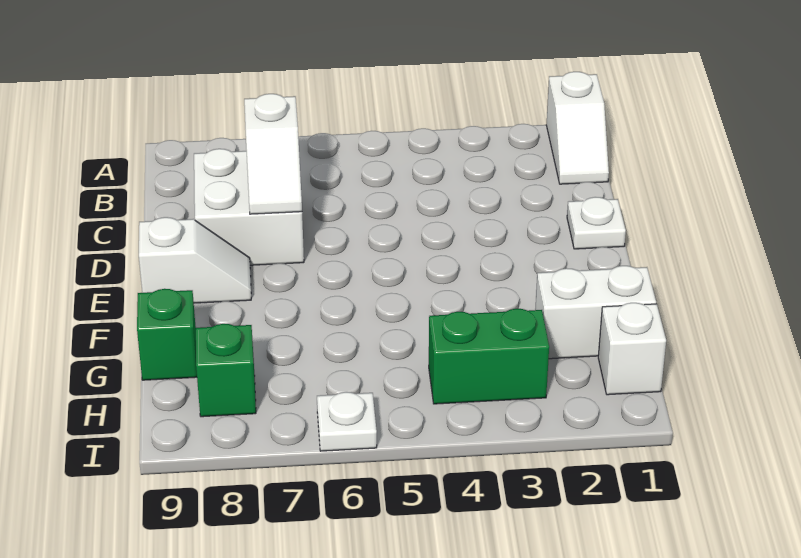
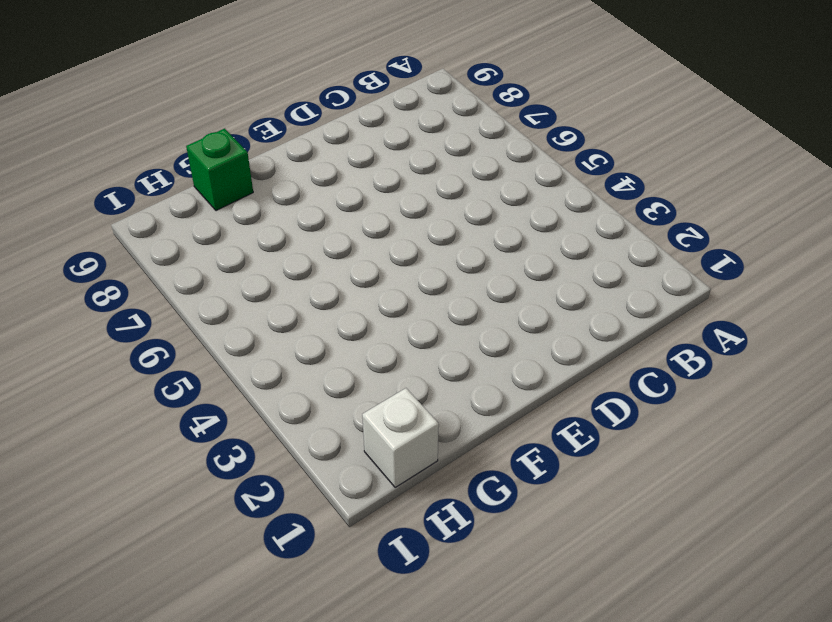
none -> white slope A1:B1 level 1 top A
none -> white brick C7:D8 level 1

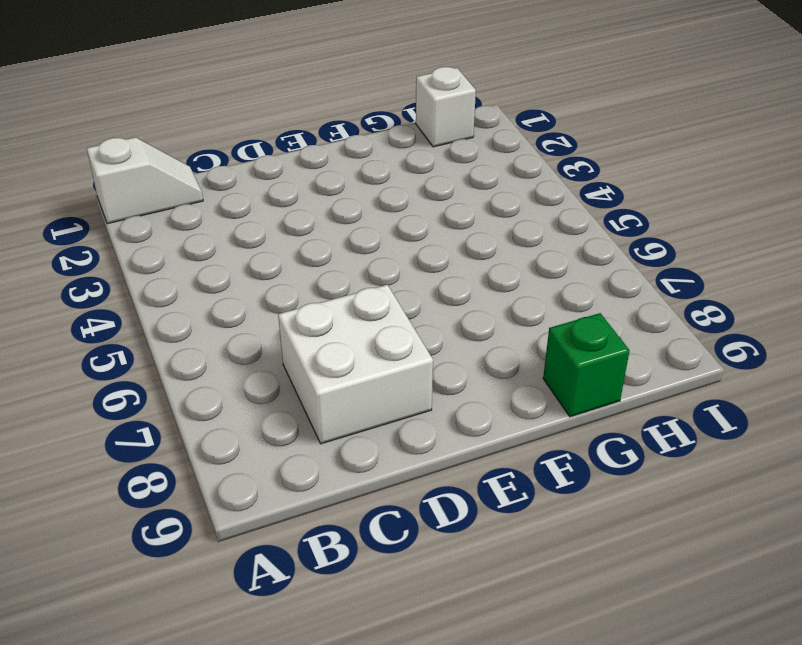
none -> white plate D1 level 1
none -> white slope E8:E9 level 1 top 9

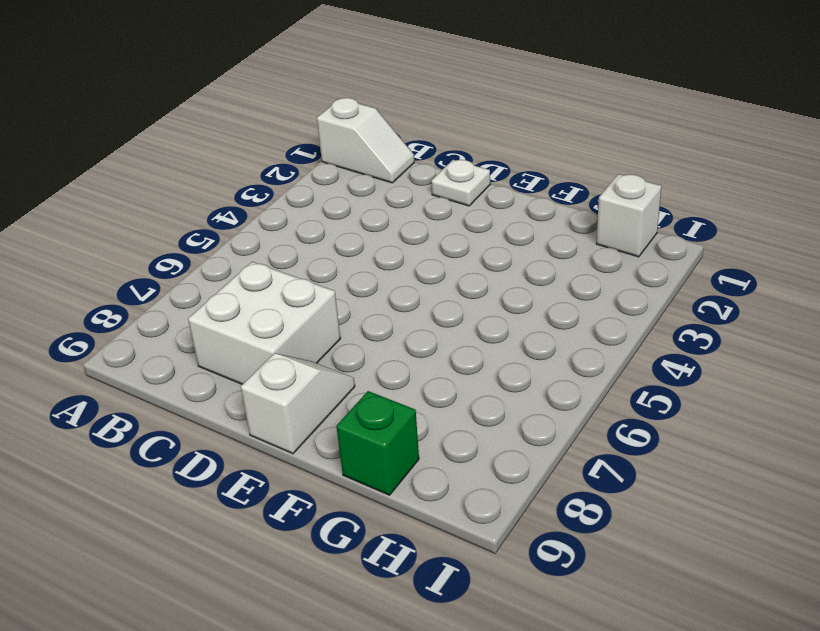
none -> white brick G1:G2 level 1
none -> green brick H3:H4 level 1

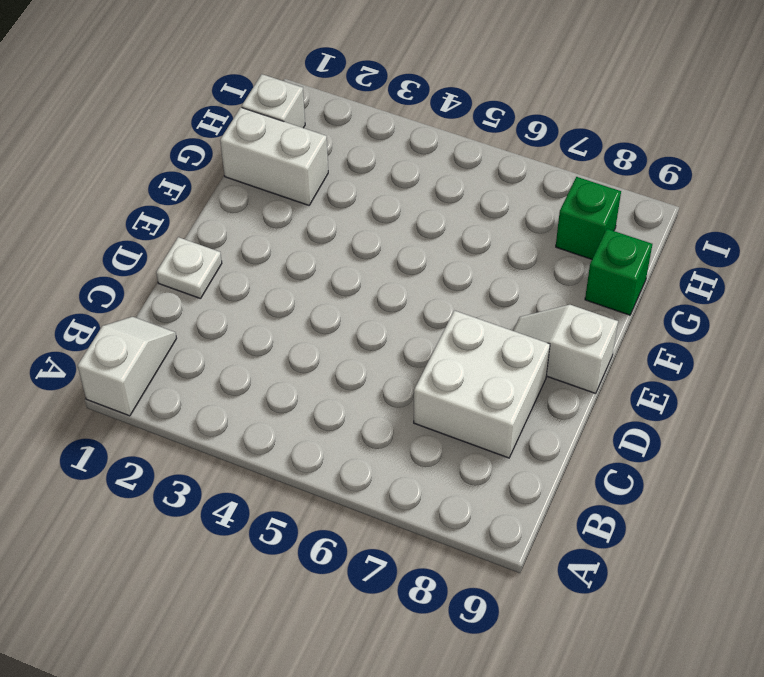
none -> green brick H3:H4 level 1
none -> white plate I6 level 1

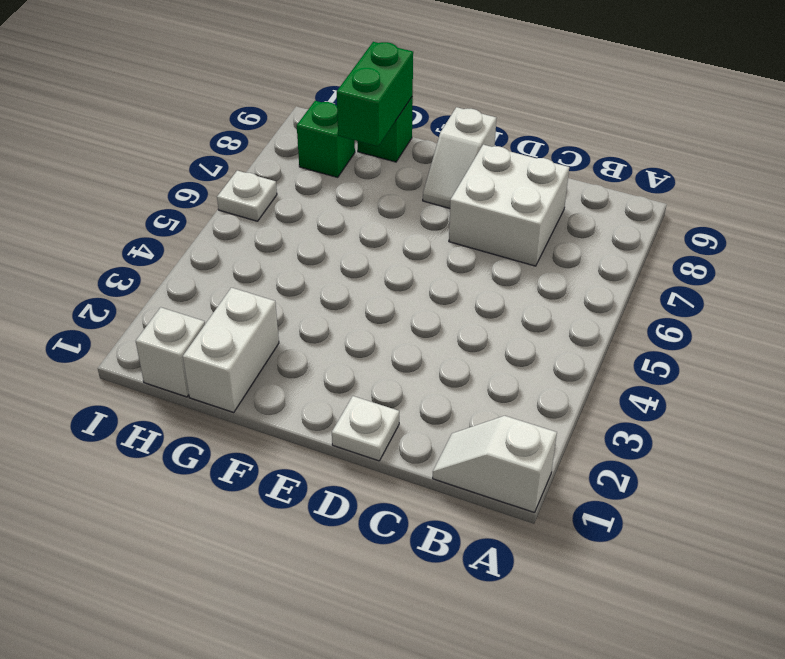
green brick G8:G9 level 2 -> green brick H3:H4 level 1
none -> white slope C7:D7 level 2 top C

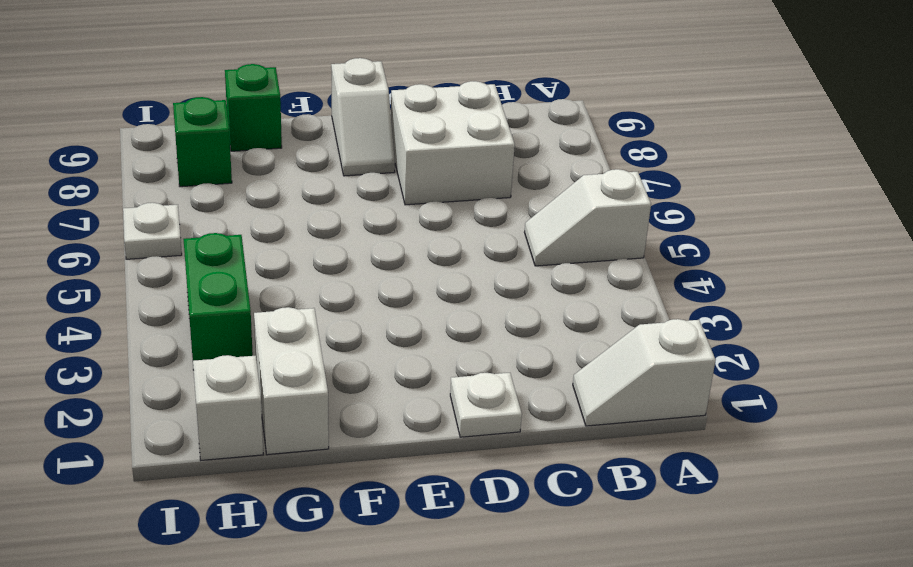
white slope A5:B5 level 1 top A -> white slope C7:D7 level 2 top C

